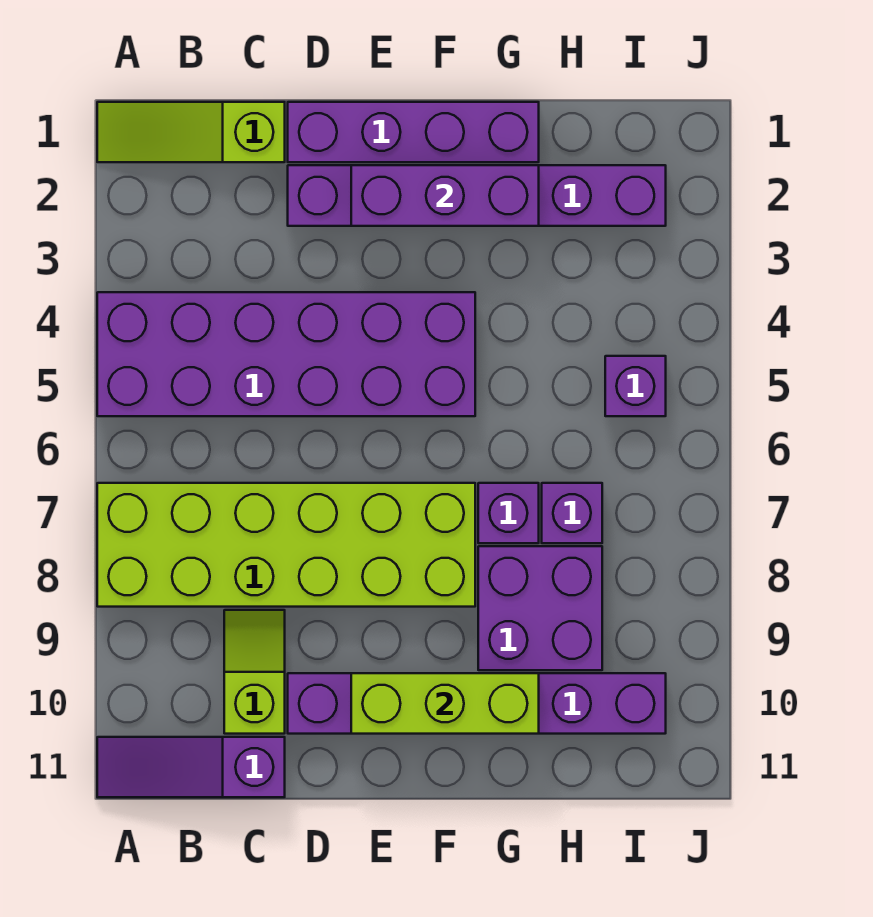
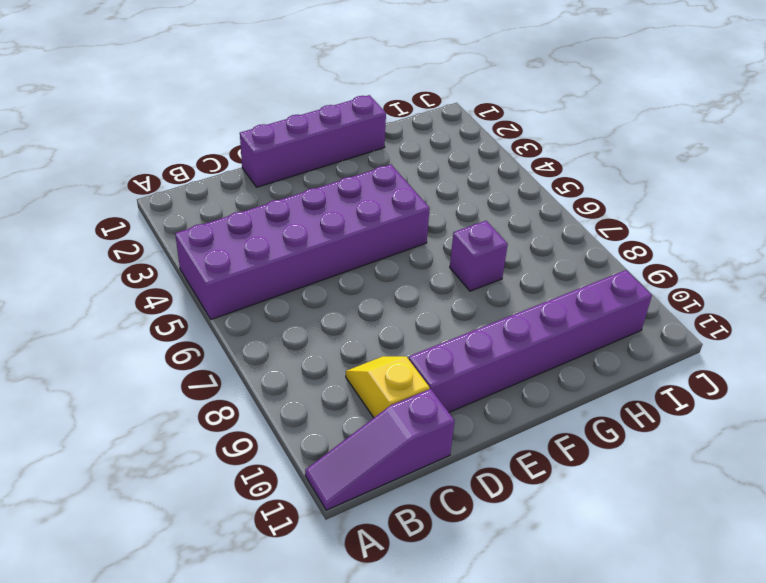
yellow slope C9:C10 level 1 top 10 -> lime slope C9:C10 level 1 top 10
none -> lime slope A1:C1 level 1 top C
none -> lime brick A7:F8 level 1
none -> purple brick D2:I2 level 1

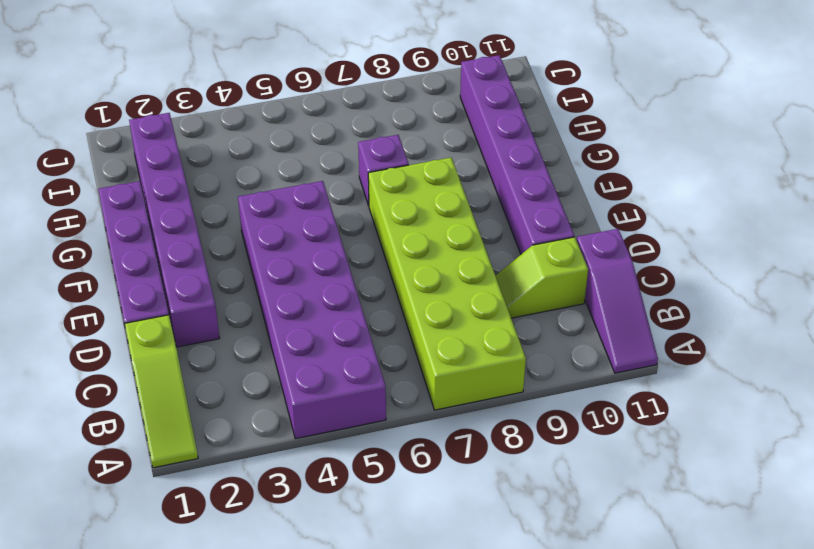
none -> purple brick G8:H9 level 1
none -> purple brick H7 level 1
none -> purple brick I5 level 1

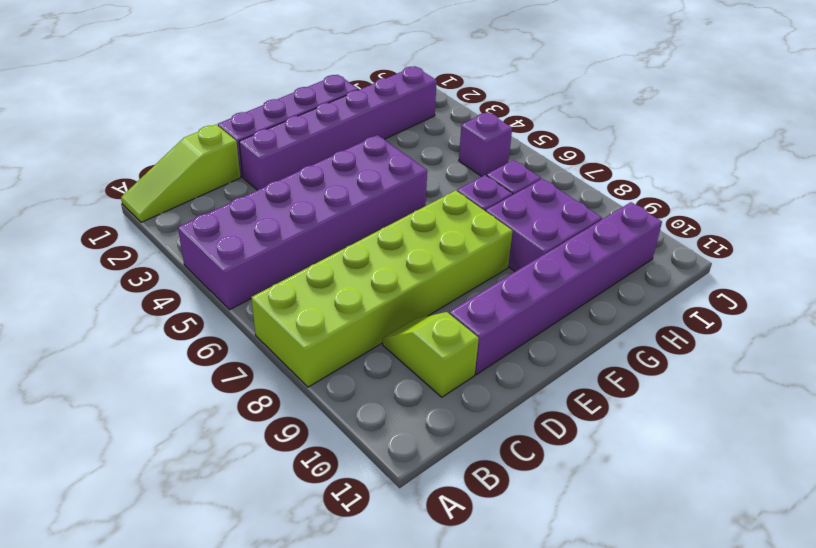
none -> purple slope A11:C11 level 1 top C
none -> purple brick E2:G2 level 2
none -> lime brick E10:G10 level 2

